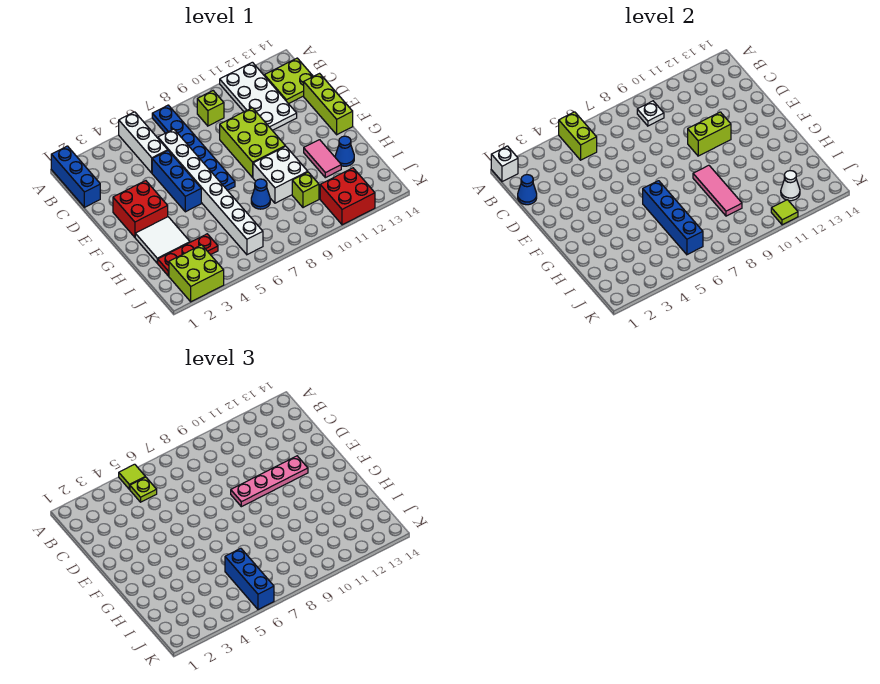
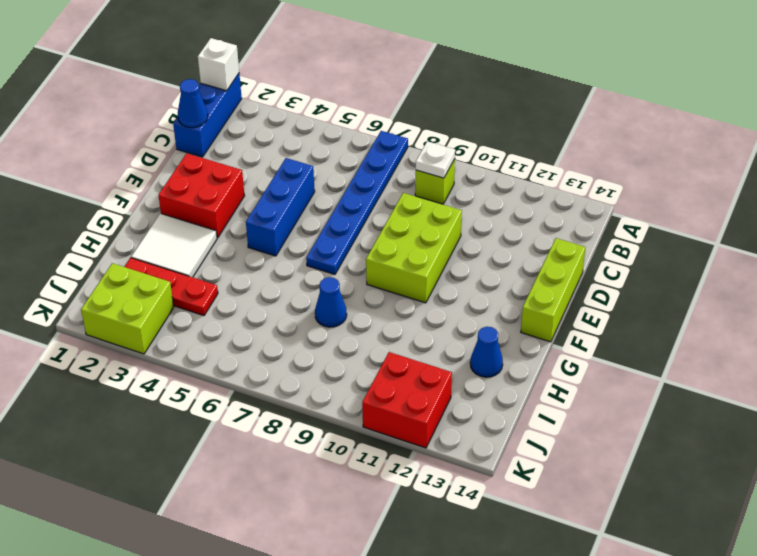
none -> white brick A5:C5 level 1
none -> white plate A11:D12 level 1
none -> lime plate B13:C14 level 1
none -> white brick C6:J6 level 1

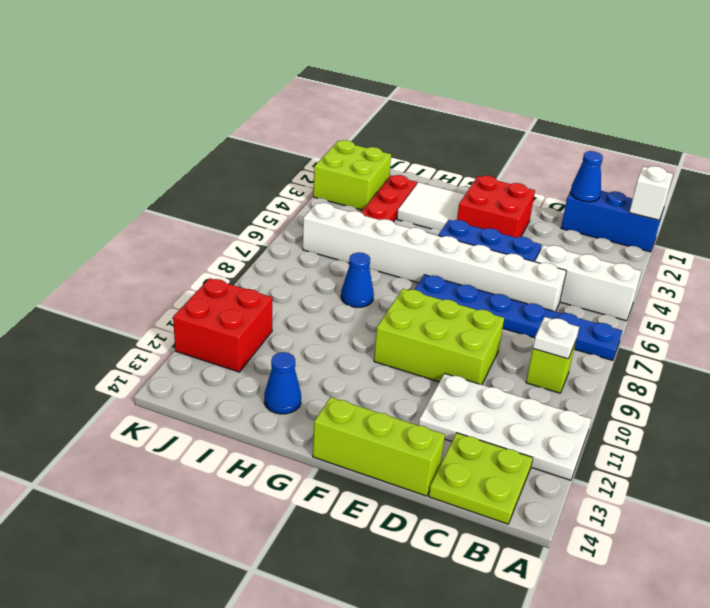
none -> white brick G9:H10 level 1
none -> pink tile G12:H12 level 1
none -> lime brick I10 level 1
none -> lime brick A5:B5 level 2

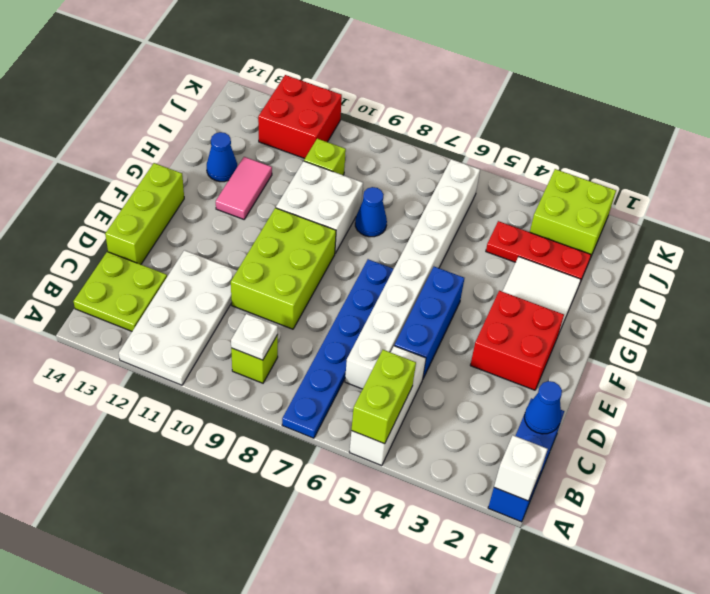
none -> lime brick E10:E11 level 2
none -> blue brick G6:J6 level 2
none -> pink tile G9:I9 level 2
none -> white cone J12 level 2

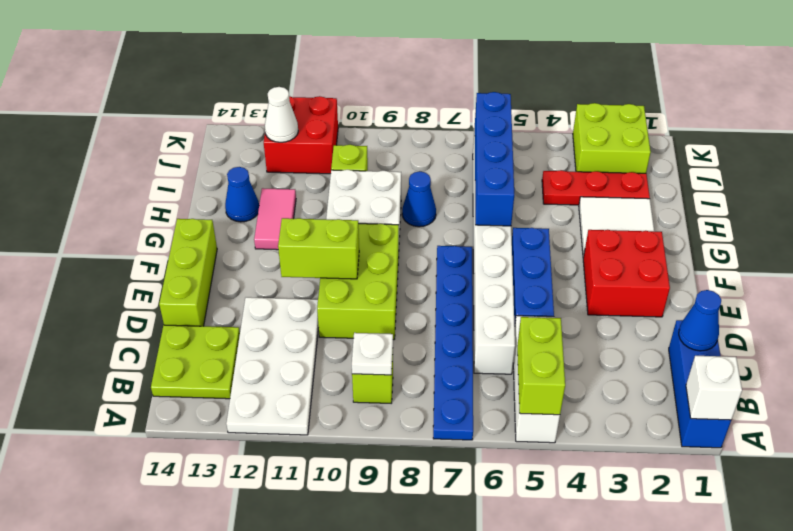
none -> pink tile G9:I9 level 2
none -> lime tile K11 level 2
none -> lime tile A5 level 3
none -> lime plate B5 level 3

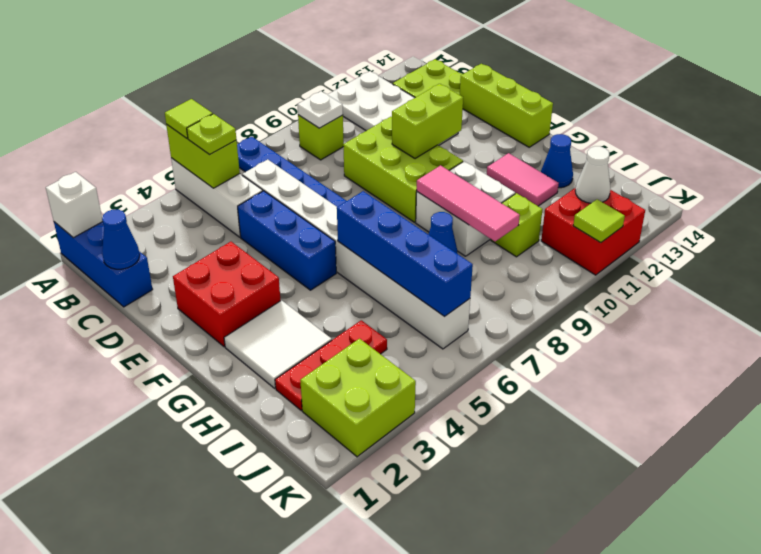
none -> pink plate E9:E12 level 3
none -> blue brick I6:K6 level 3

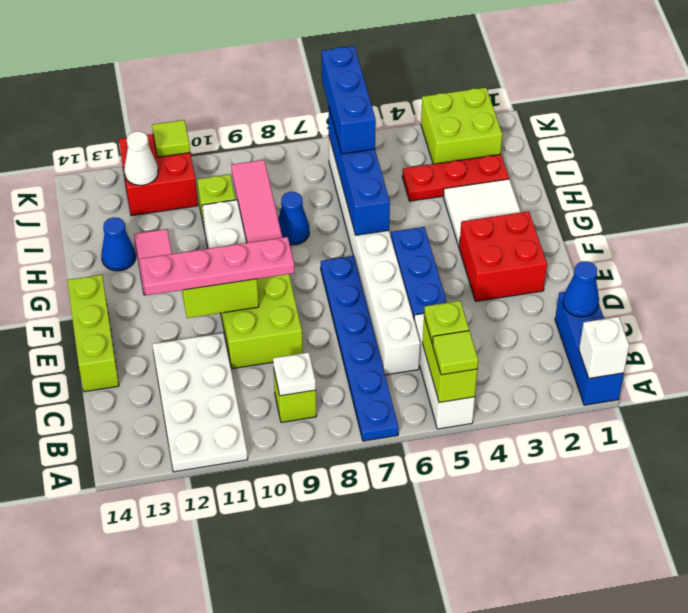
none -> lime plate B13:C14 level 1

